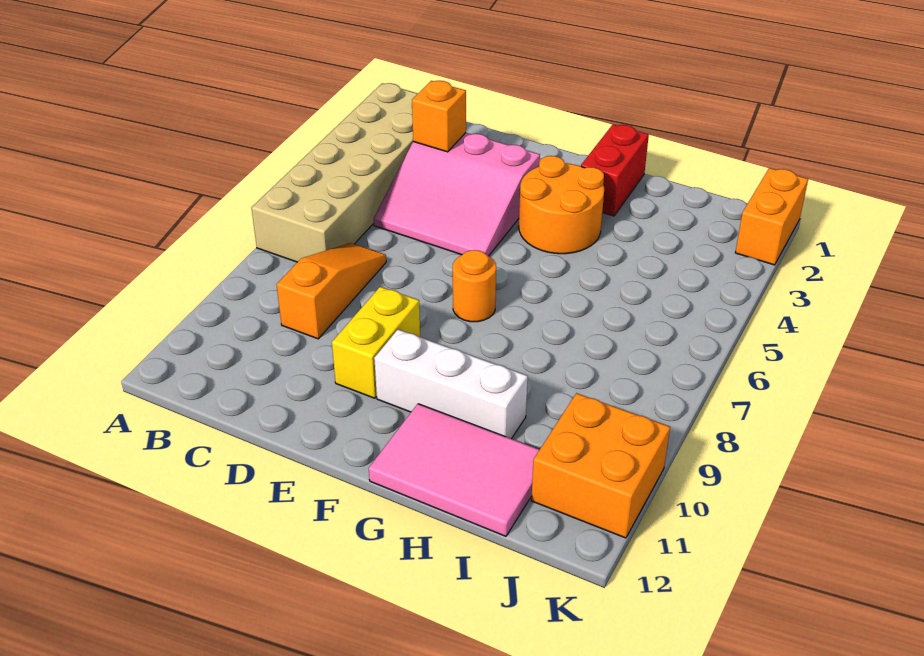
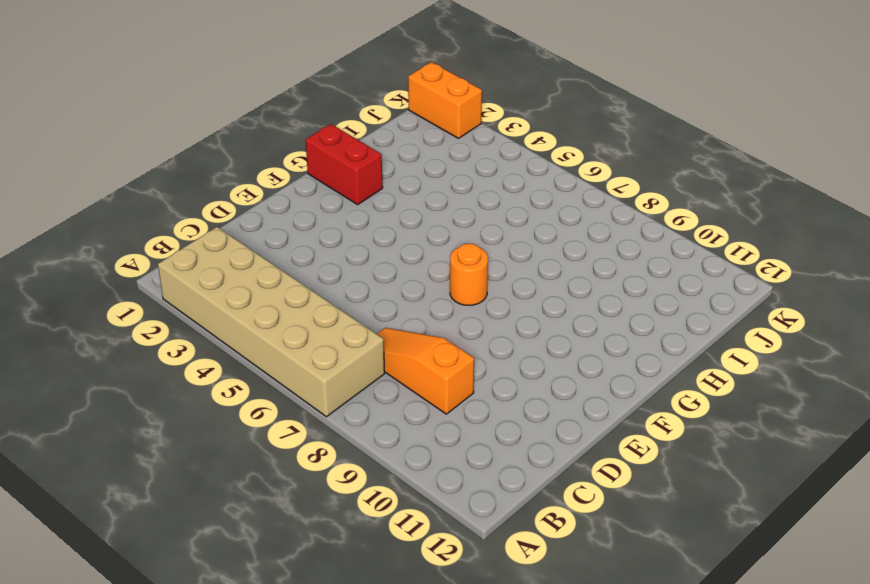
none -> pink slope C3:E5 level 1 top 3
none -> yellow brick E9:E10 level 1
none -> orange round brick F3:G4 level 1

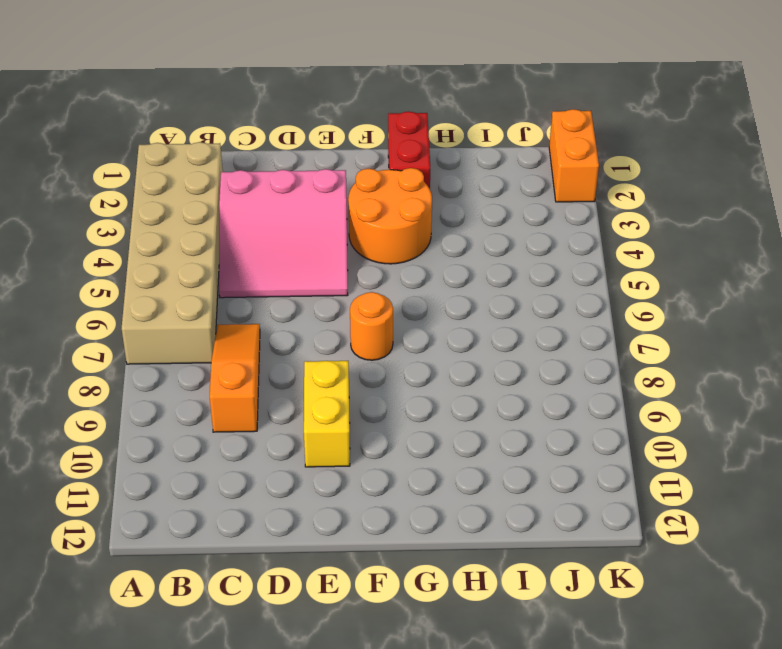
none -> white brick F10:H10 level 1
none -> pink tile G11:I12 level 1
none -> orange brick J10:K11 level 1

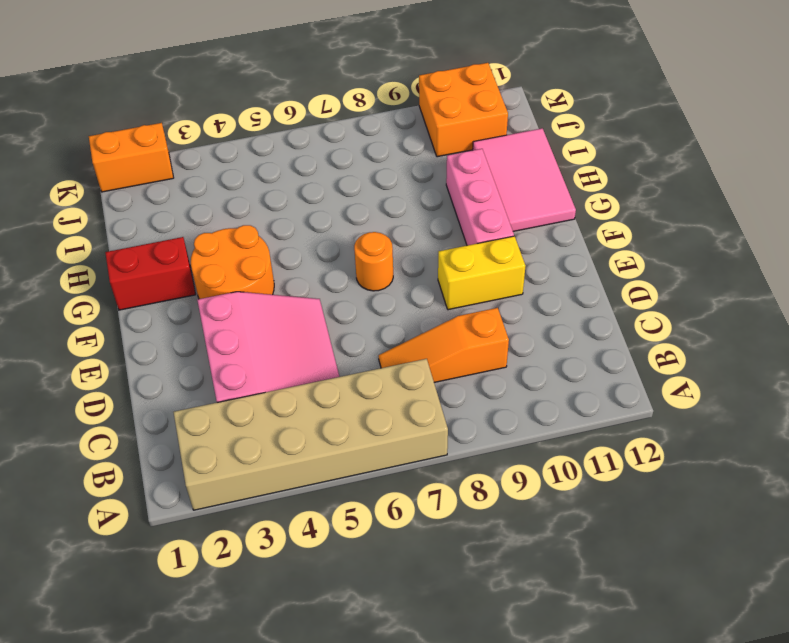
pink brick F10:H10 level 1 -> white brick F10:H10 level 1
none -> orange brick C3 level 2

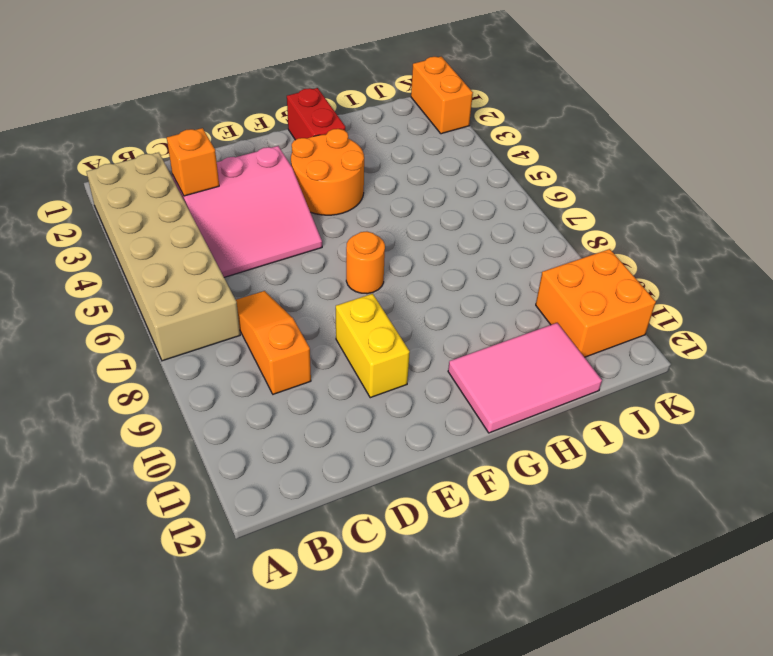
none -> white brick F10:H10 level 1

